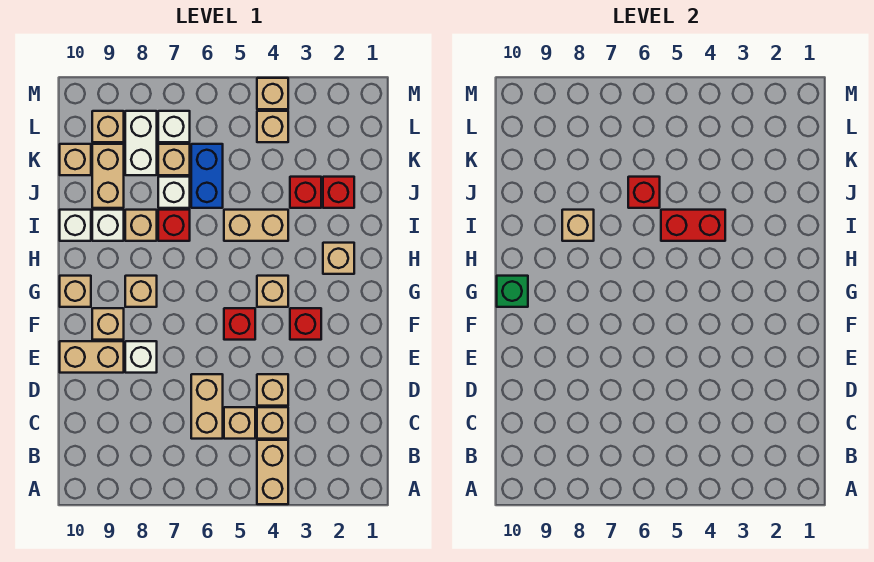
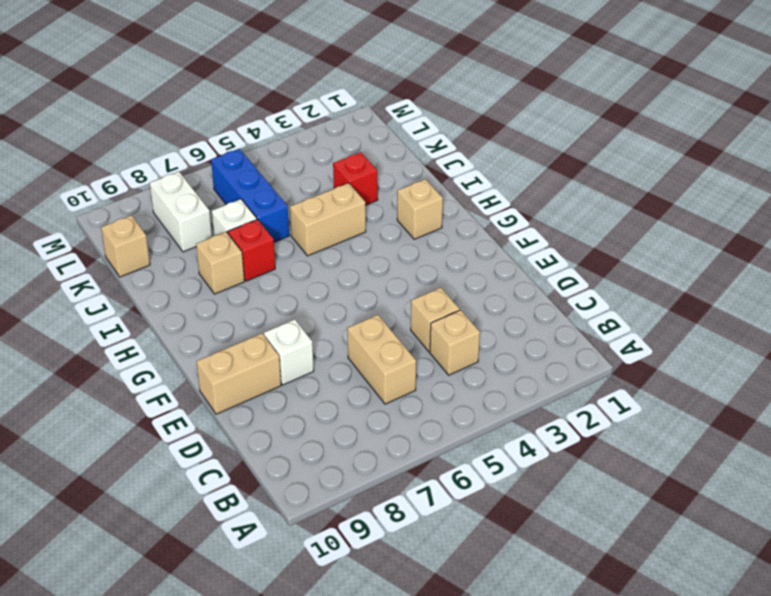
blue brick J6:L6 level 1 -> blue brick J6:K6 level 1
none -> tan brick A4:B4 level 1
none -> tan brick C5 level 1
none -> red brick F3 level 1
none -> red brick F5 level 1

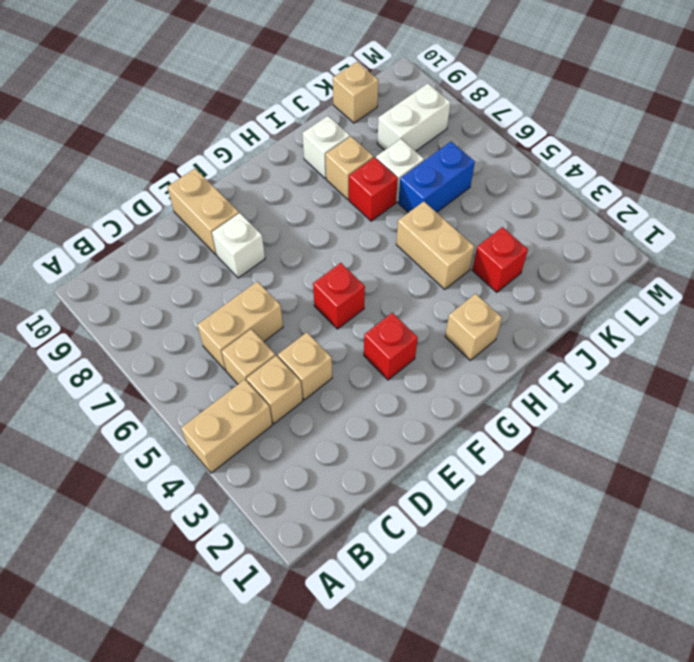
none -> tan brick F9 level 1
none -> tan brick G4 level 1
none -> tan brick G8 level 1
none -> tan brick G10 level 1

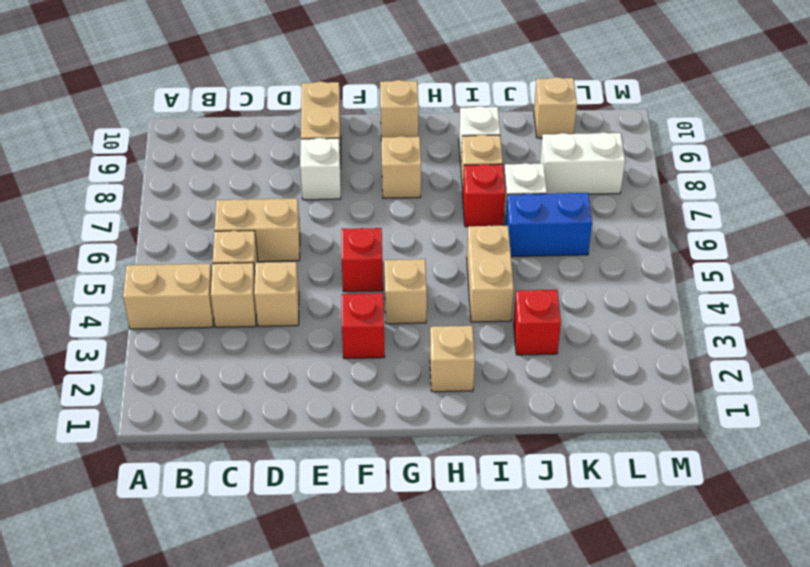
none -> tan brick F9 level 1
none -> white brick I10 level 1
none -> red brick J2 level 1
none -> tan brick J9:K9 level 1

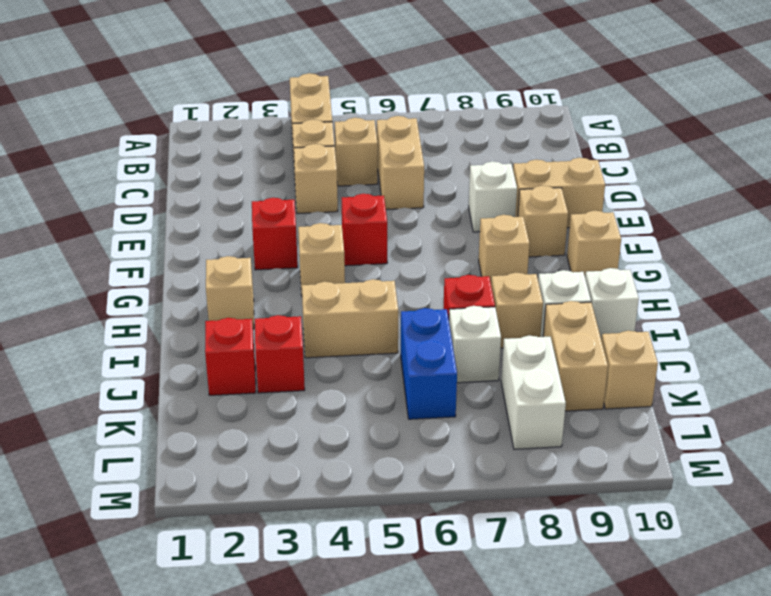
none -> tan brick K7 level 1
none -> tan brick L4 level 1
none -> white brick L7 level 1
none -> tan brick L9 level 1

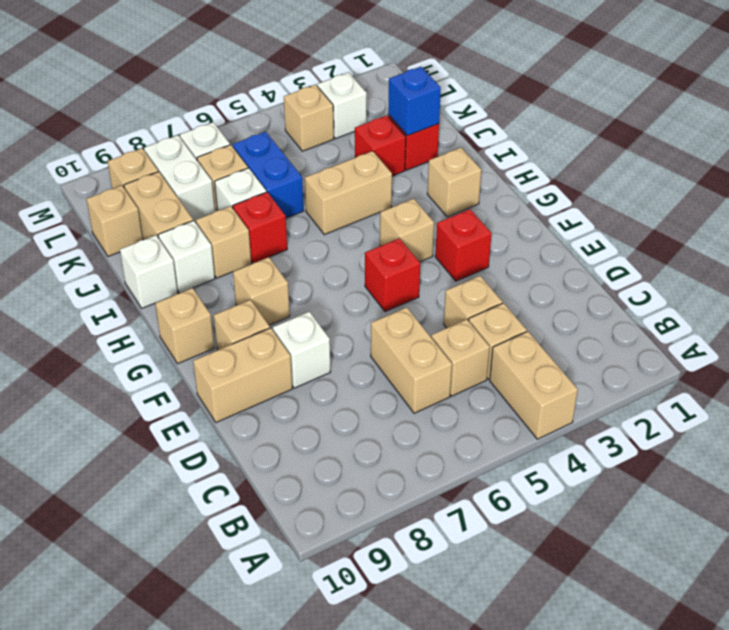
blue brick J2 level 2 -> none
white brick L3 level 1 -> none
none -> tan brick M4 level 1
none -> green brick G10 level 2
none -> red brick I4:I5 level 2
none -> tan brick I8 level 2

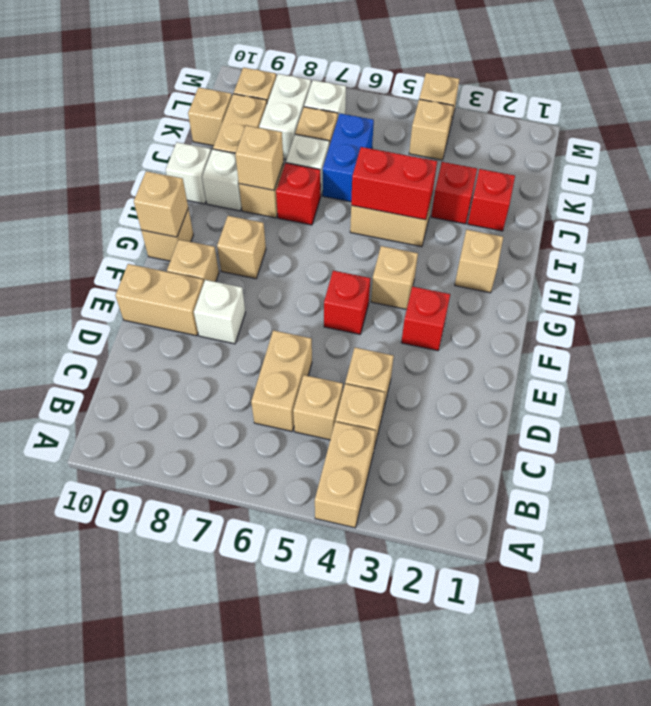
tan brick G10 level 2 -> green brick G10 level 2
none -> red brick J6 level 2

